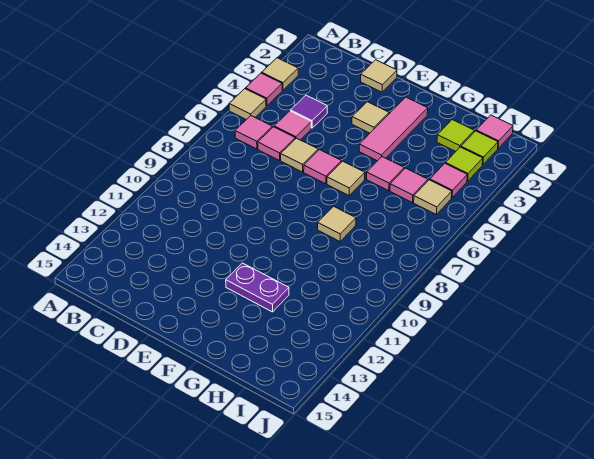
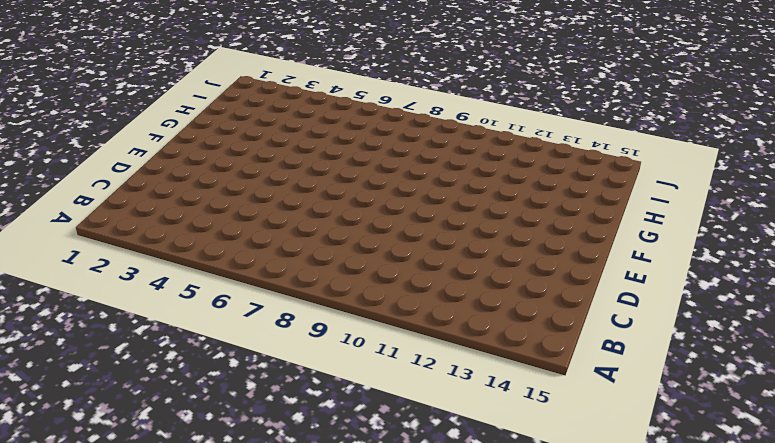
none -> tan tile A3 level 1
none -> pink tile A4 level 1
none -> tan tile A5 level 1

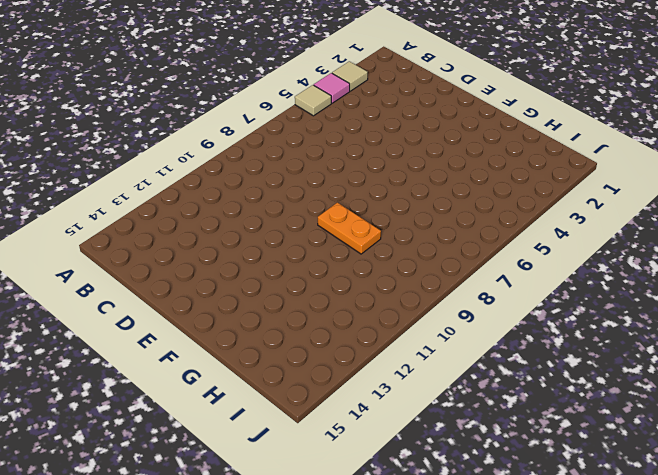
orange plate F9:G9 level 1 -> none
none -> pink tile B6 level 1
none -> purple tile C4 level 1
none -> pink tile C5 level 1

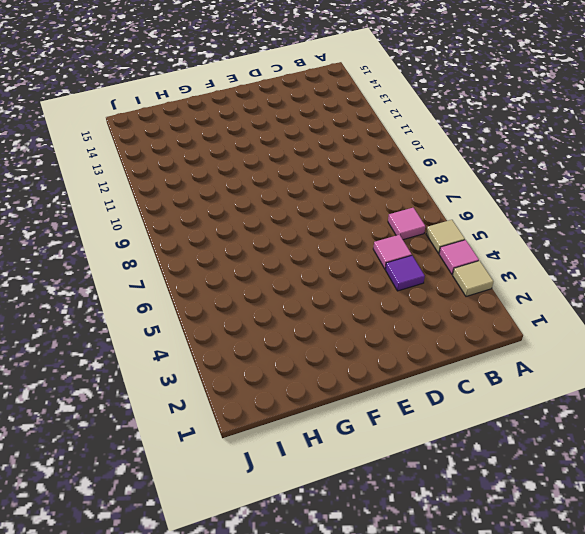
none -> pink tile C6 level 1
none -> tan tile D1 level 1
none -> tan tile D6 level 1

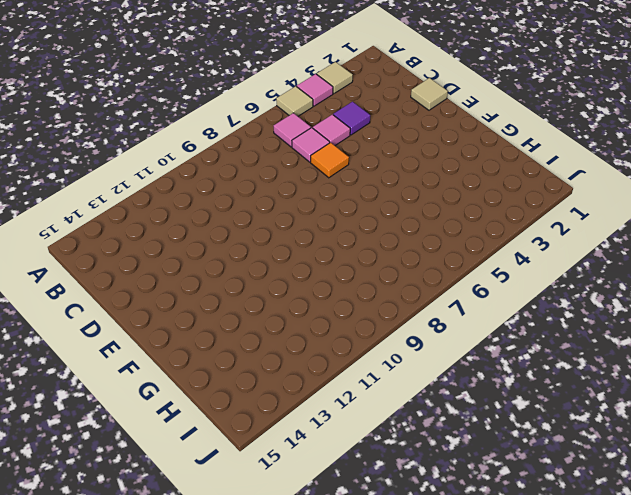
orange tile D6 level 1 -> tan tile D6 level 1
none -> tan tile E3 level 1
none -> pink tile E6 level 1
none -> pink tile F2:F4 level 1

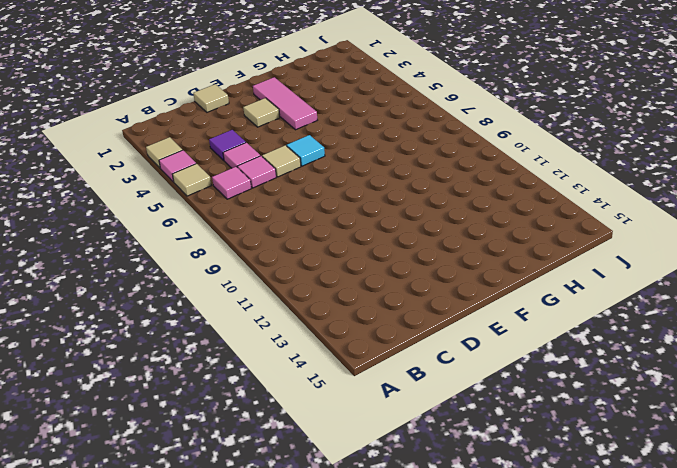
cyan tile E6 level 1 -> pink tile E6 level 1
none -> tan tile F6 level 1
none -> purple plate F12:G12 level 1
none -> pink tile G5 level 1

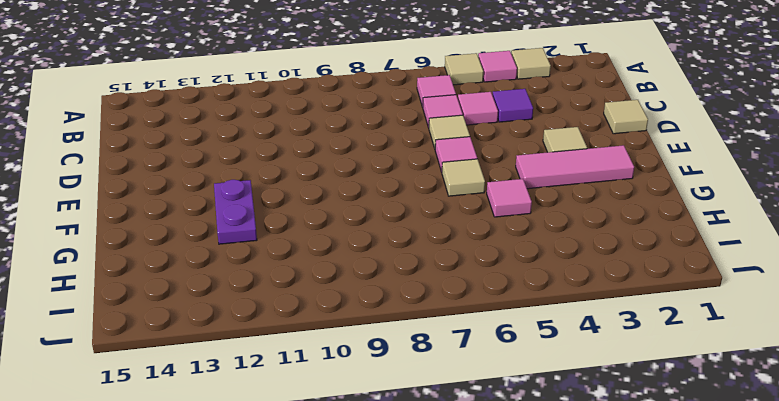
none -> tan tile G8 level 1
none -> lime tile H2 level 1
none -> pink tile H5 level 1

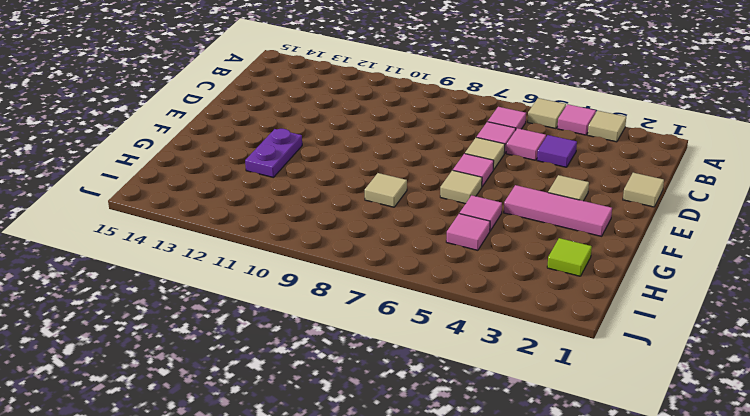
none -> pink tile I1 level 1
none -> lime tile I2 level 1
none -> lime tile I3 level 1

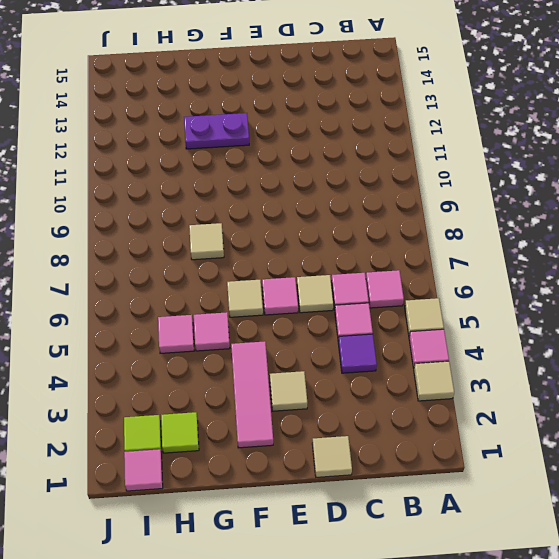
none -> lime tile I3 level 1
none -> pink tile I4 level 1
none -> tan tile I5 level 1

